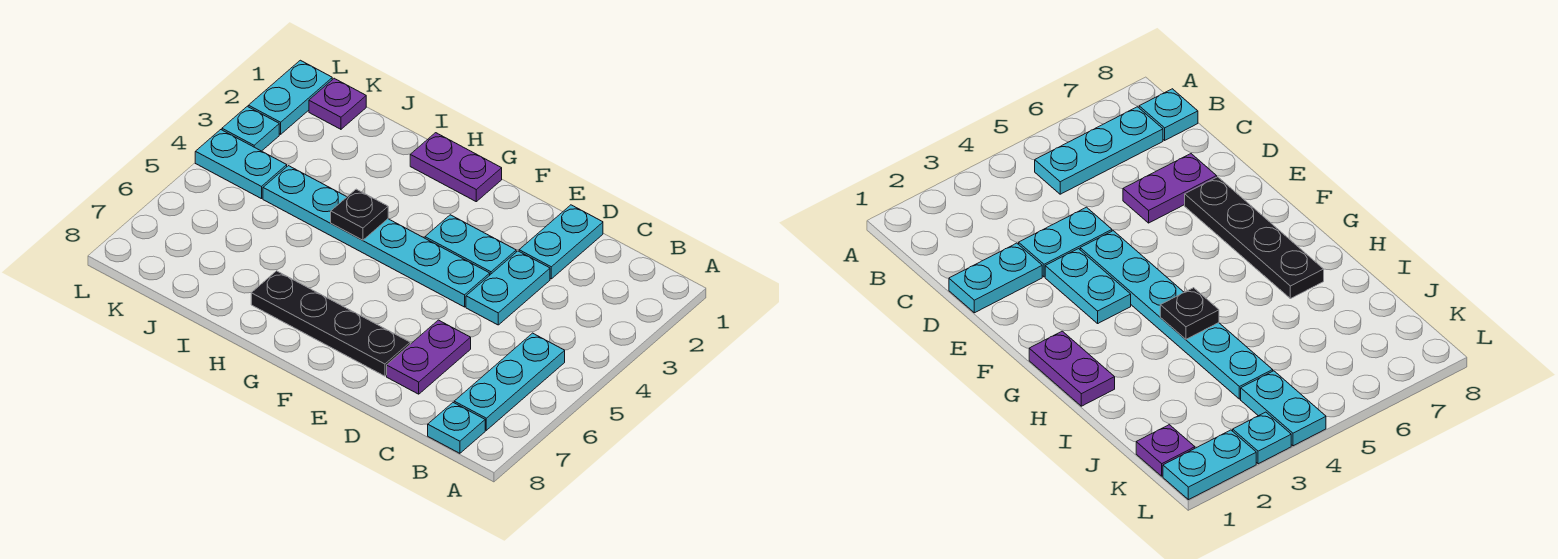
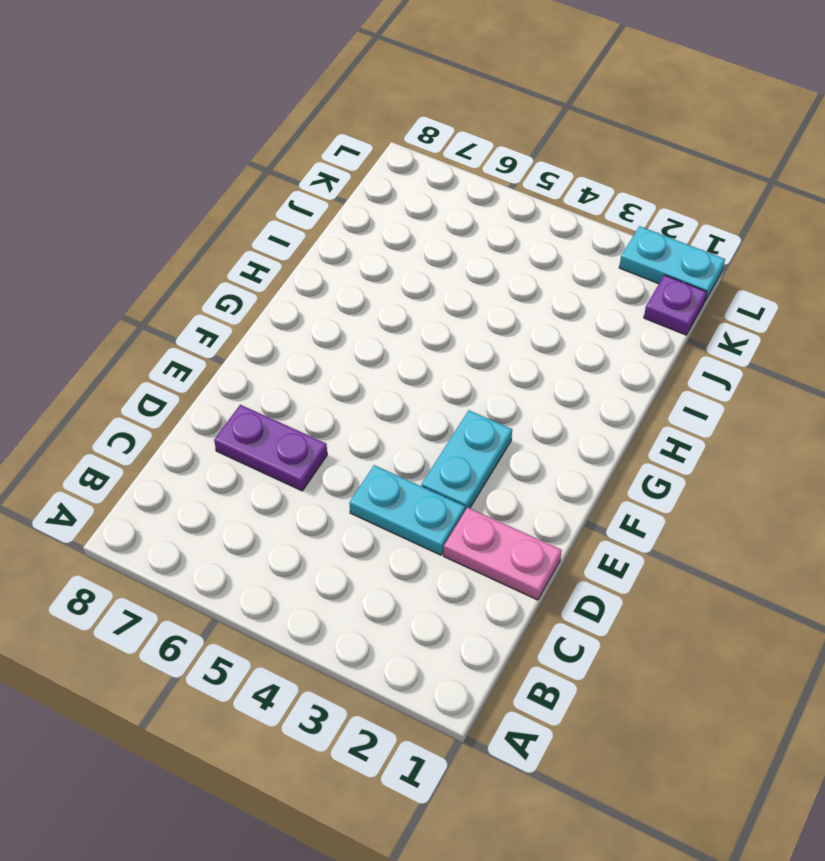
pink plate D1:D2 level 1 -> cyan plate D1:D2 level 1
none -> cyan plate B5:B7 level 1
none -> cyan plate B8 level 1
none -> cyan plate E4:J4 level 1

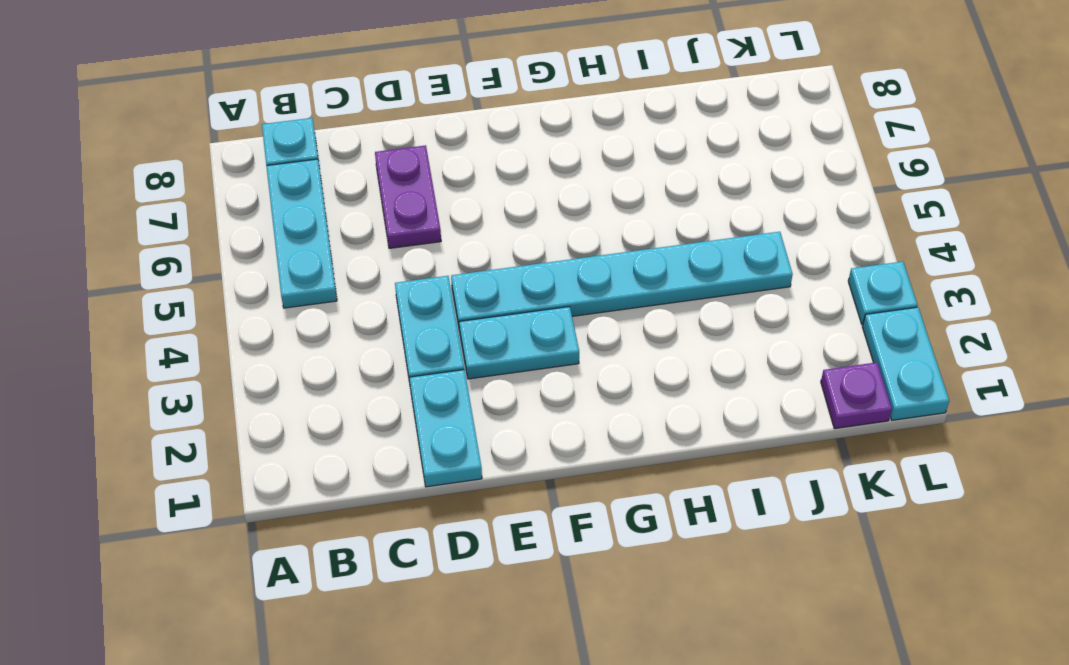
none -> black plate E7:H7 level 1
none -> purple plate G1:H1 level 1
none -> cyan plate K4:L4 level 1

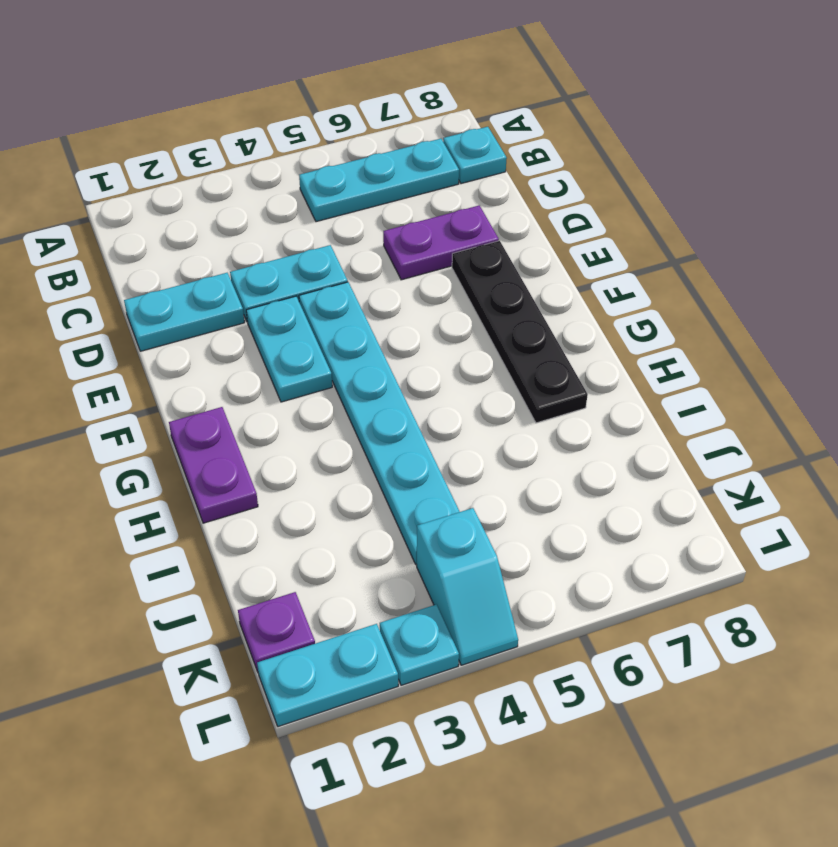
cyan slope K4:L4 level 1 top K -> cyan plate K4:L4 level 1
none -> black plate H4 level 2

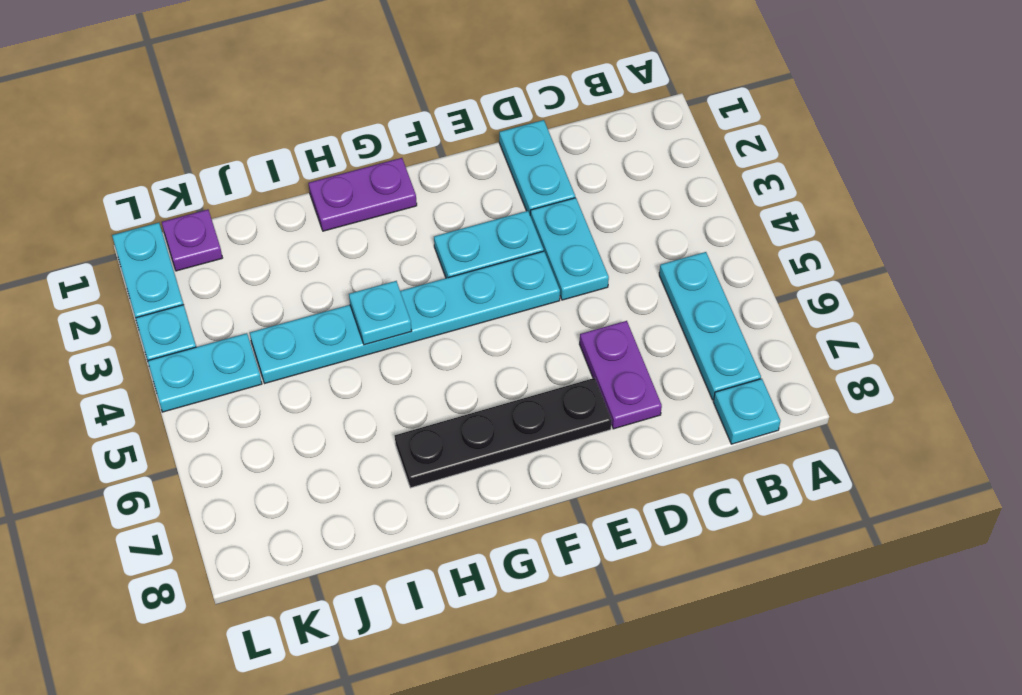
cyan plate H4 level 2 -> black plate H4 level 2

